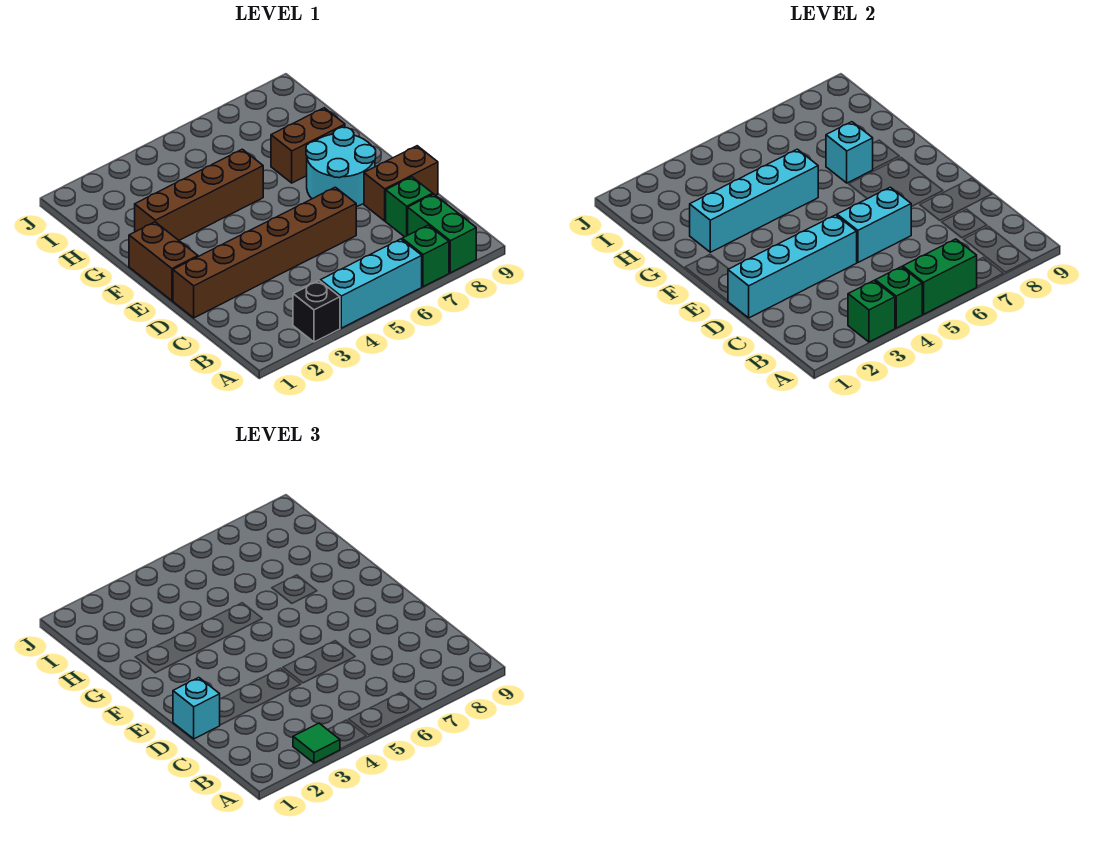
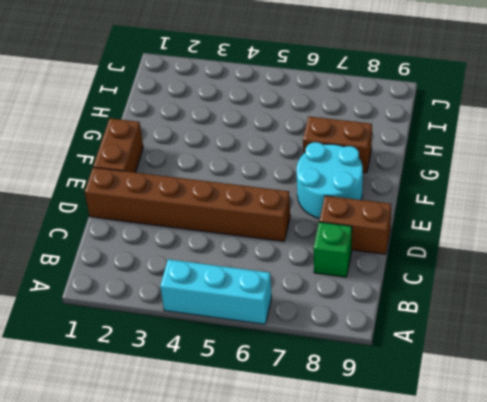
none -> black brick A3 level 1
none -> green brick A7 level 1
none -> green brick A8:B8 level 1

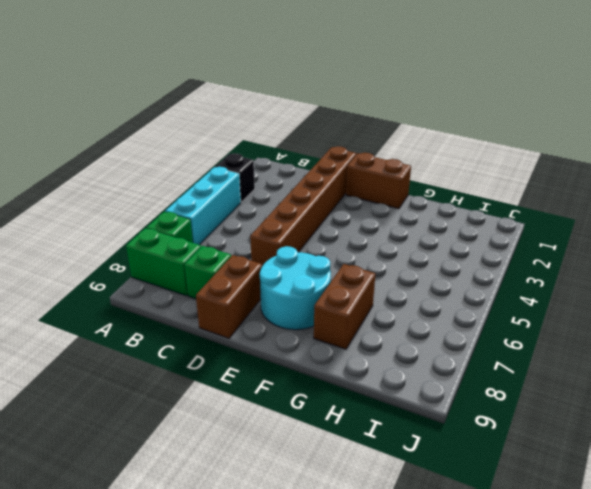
none -> brown brick G2:G5 level 1
none -> green brick A3 level 2
none -> green brick A4 level 2

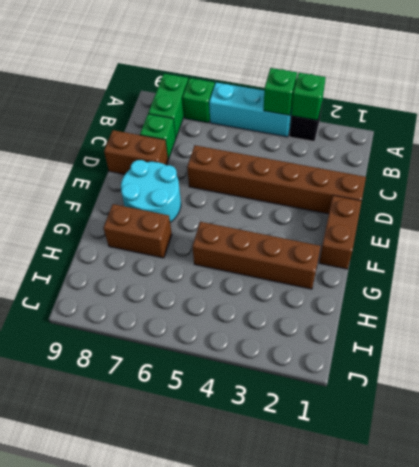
none -> green brick A5:A6 level 2
none -> cyan brick D1:D4 level 2
none -> cyan brick D5:D6 level 2

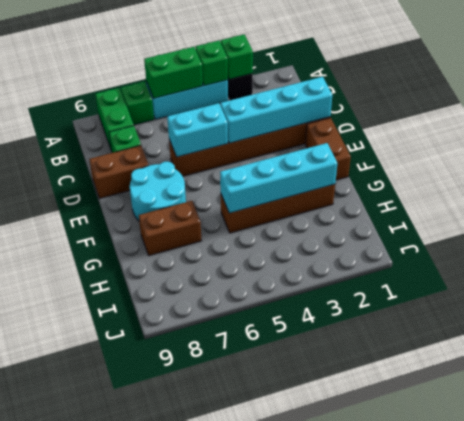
none -> cyan brick G7 level 2
none -> green tile A3 level 3
none -> cyan brick D1 level 3

